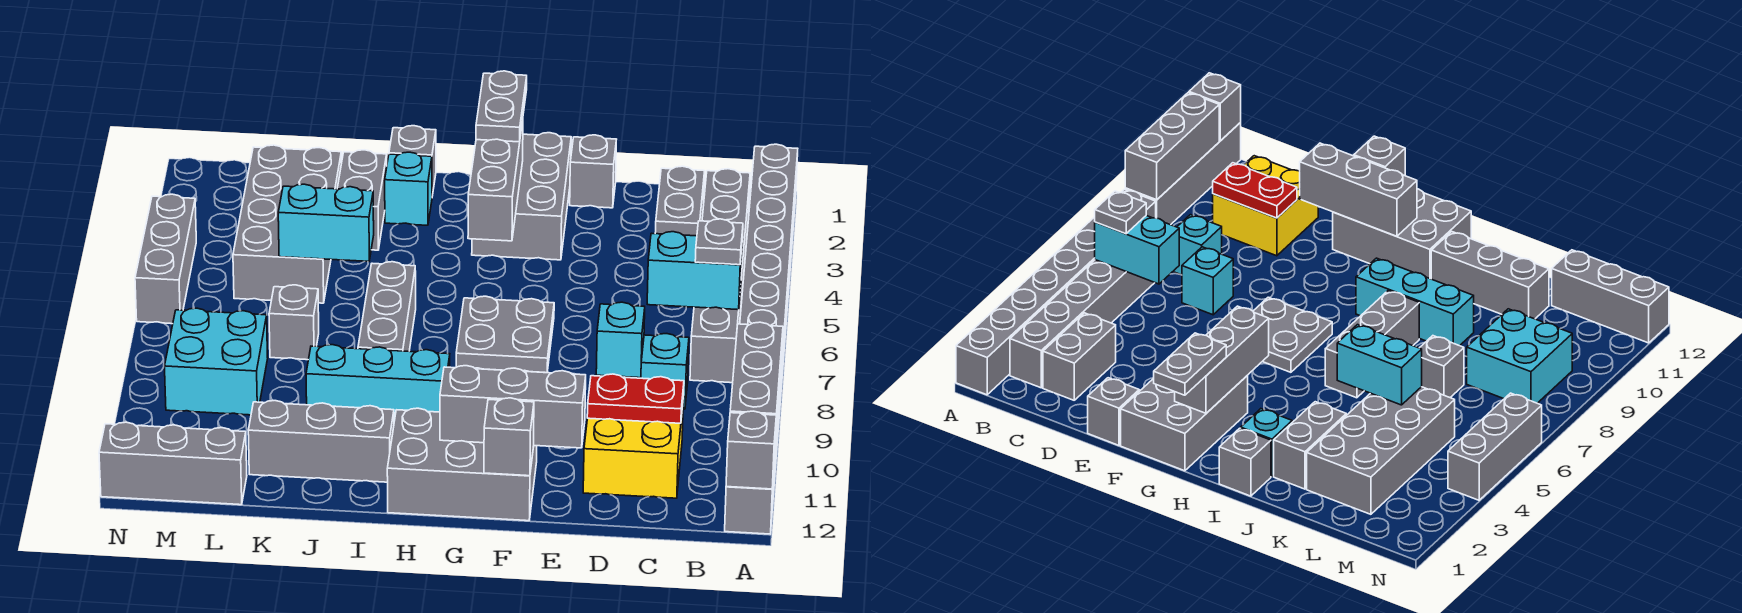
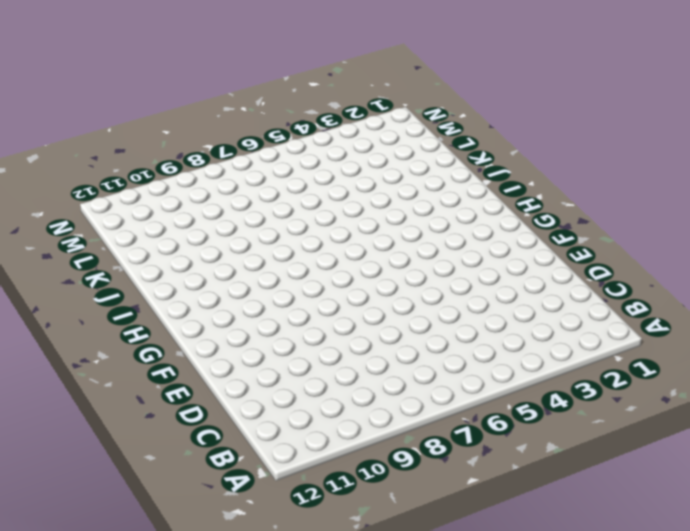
none -> grey brick A1:A8 level 1
none -> grey brick A9:A12 level 1
none -> grey brick B2:B7 level 1
none -> grey brick C2:C3 level 1

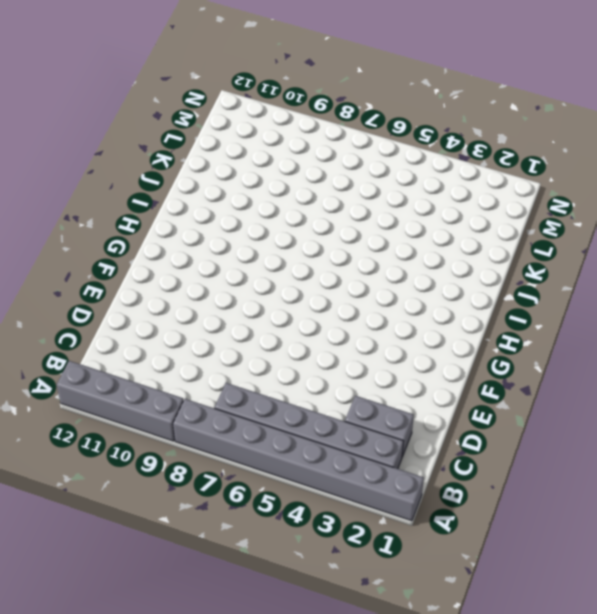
none -> cyan brick C8 level 1
none -> yellow brick C10:D11 level 1
none -> cyan brick D7 level 1
none -> grey brick E1 level 1

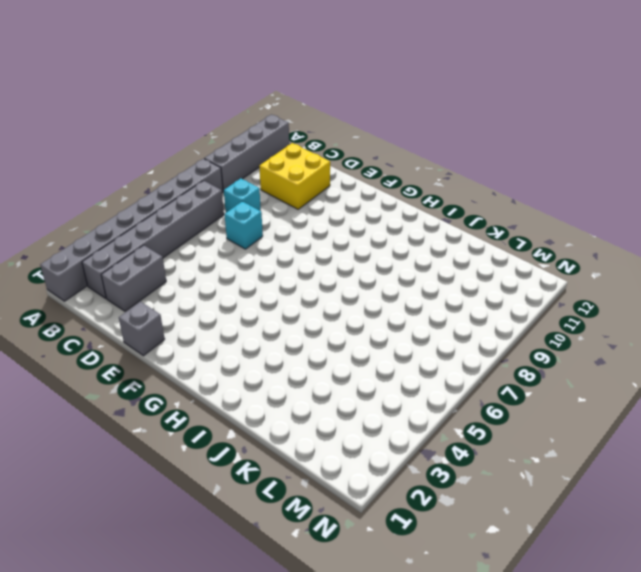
none -> grey brick F1:G3 level 1
none -> grey plate F6:G7 level 1
none -> grey brick F11:H12 level 1
none -> cyan brick H9:J9 level 1

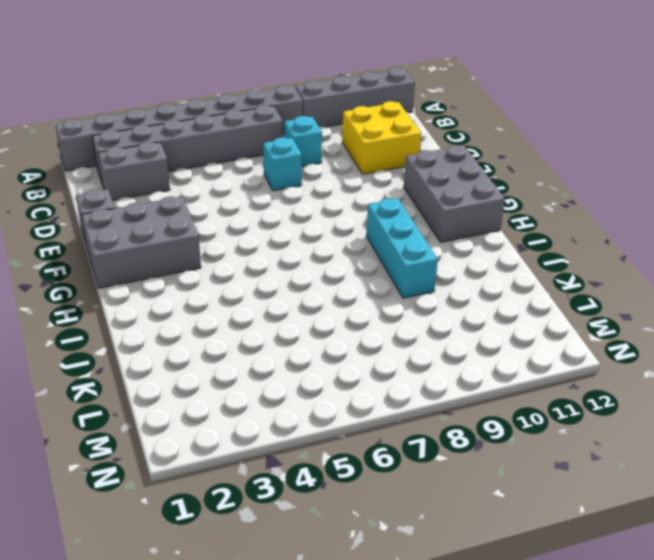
none -> grey plate F6:G7 level 1
none -> grey brick I1 level 1
none -> cyan brick I2 level 1
none -> grey brick I6:I8 level 1

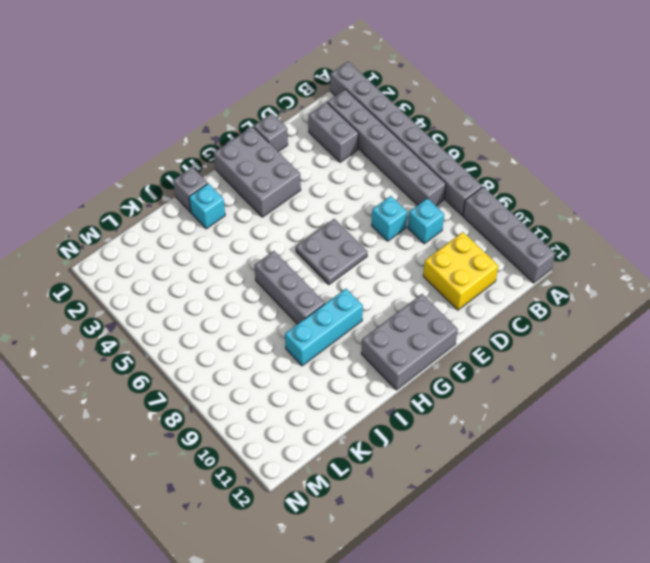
none -> grey brick I11:K11 level 1
none -> grey brick J2:J3 level 1
none -> grey brick K2:L5 level 1
none -> grey brick K7 level 1

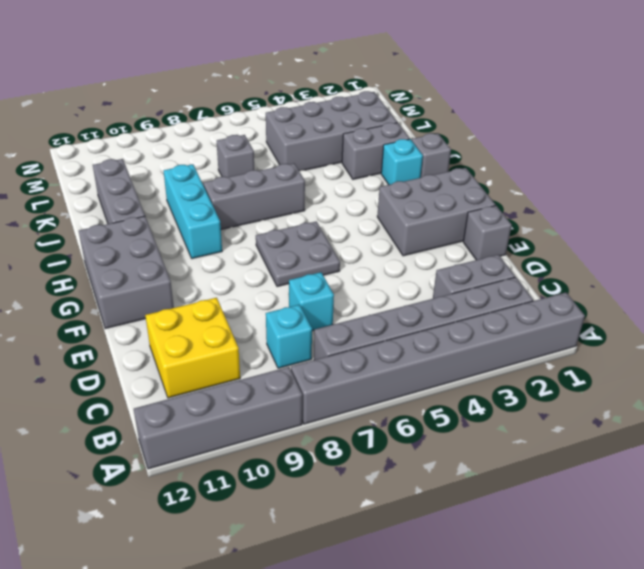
none -> cyan brick L8:M9 level 1
none -> grey brick L12:N12 level 1
none -> grey brick N4:N6 level 1
none -> grey brick A9:A11 level 2

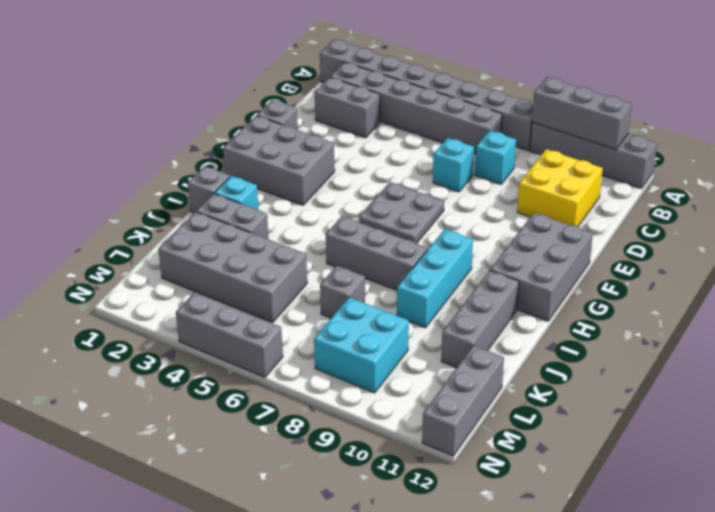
none -> grey brick A12 level 2
none -> cyan brick B6:C6 level 2
none -> red plate C10:D10 level 2
none -> grey brick E11:G11 level 2

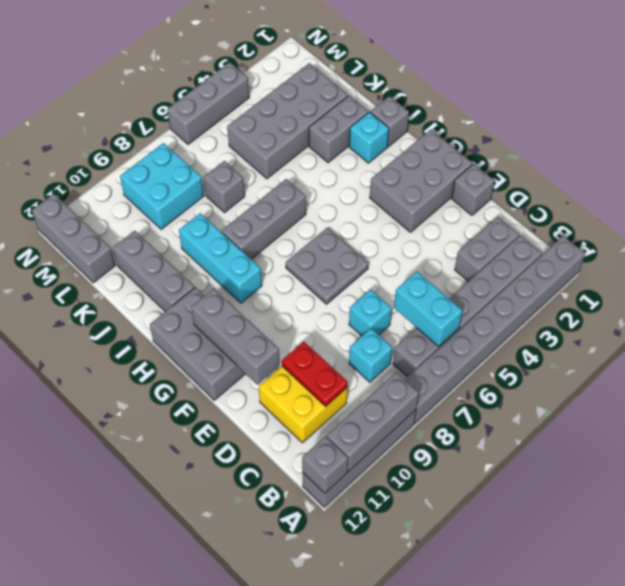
none -> grey brick F12 level 2
none -> grey brick G2:G4 level 2
none -> cyan brick J5:K5 level 2
none -> grey plate B6 level 3

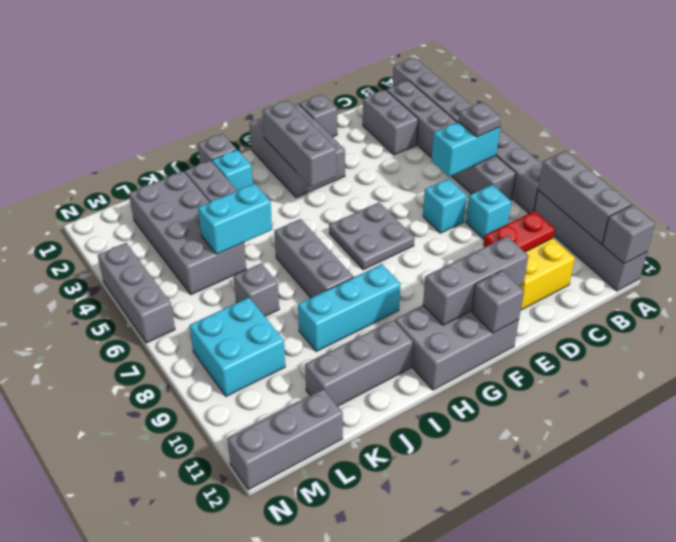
none -> grey plate G1:G2 level 3

